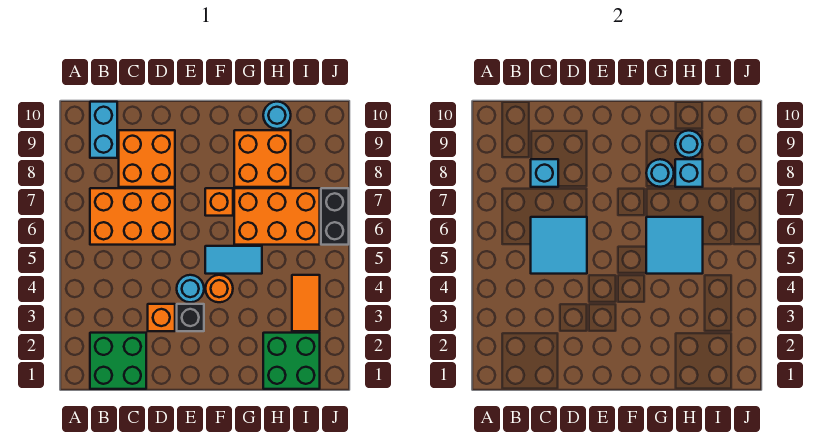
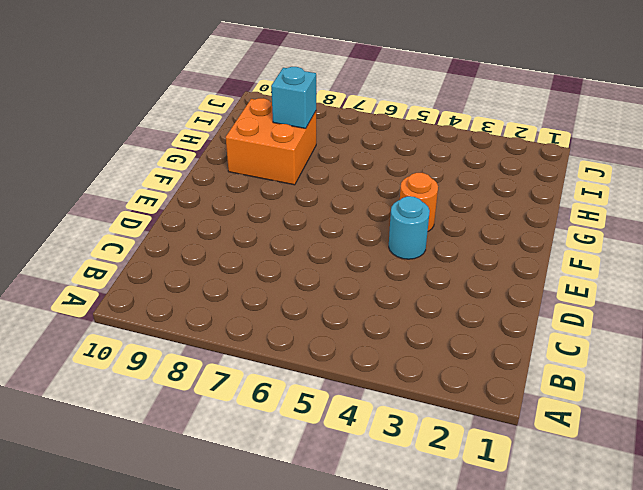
none -> green brick B1:C2 level 1
none -> orange brick B6:D7 level 1
none -> cyan brick B9:B10 level 1

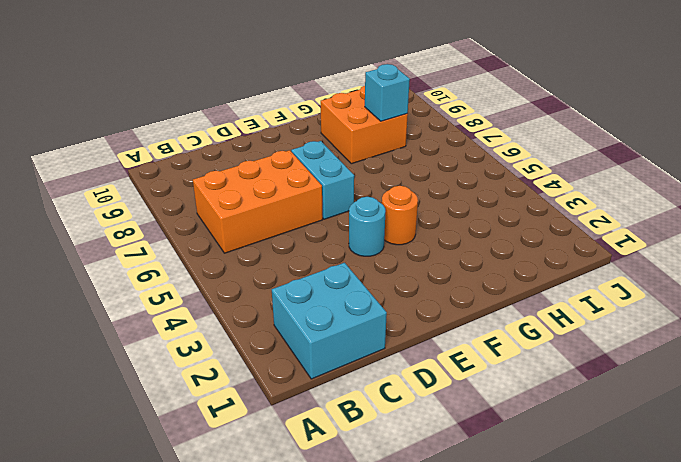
cyan brick B1:C2 level 1 -> green brick B1:C2 level 1
cyan brick E6:E7 level 1 -> cyan brick B9:B10 level 1
none -> orange brick C8:D9 level 1
none -> orange brick D3 level 1
none -> black brick E3 level 1

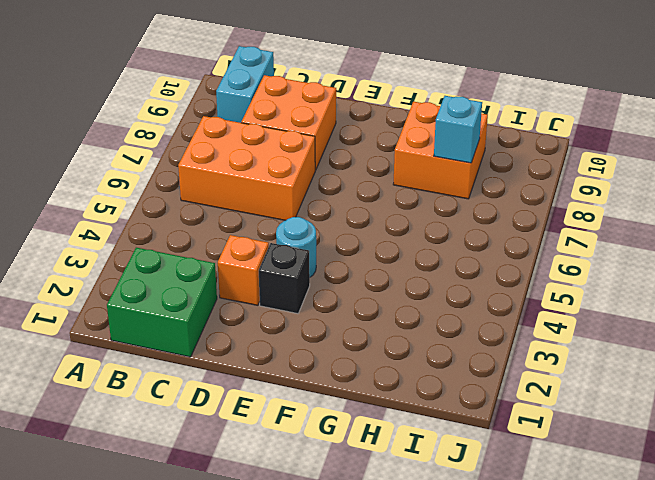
none -> orange round brick F4 level 1
none -> cyan tile F5:G5 level 1
none -> orange brick F7 level 1

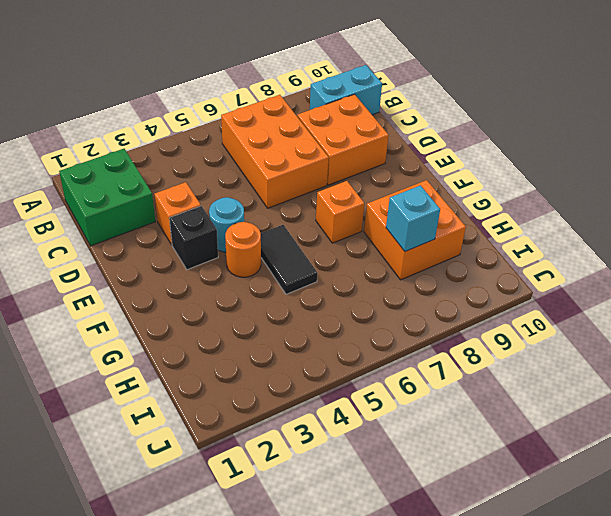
black tile F5:G5 level 1 -> cyan tile F5:G5 level 1
none -> orange brick G6:I7 level 1
none -> green brick H1:I2 level 1
none -> cyan round brick H10 level 1

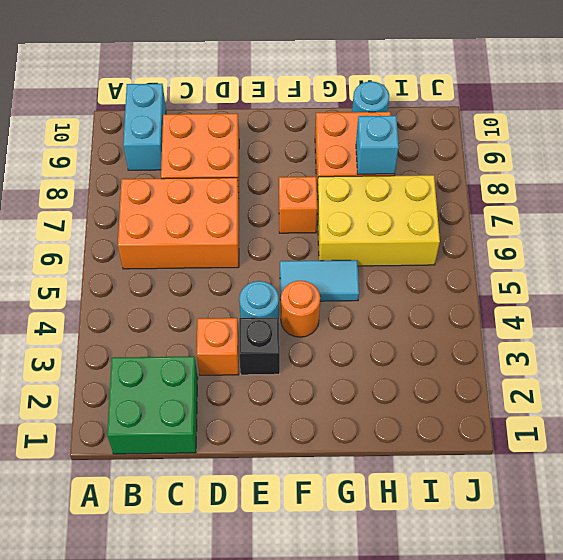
yellow brick G6:I7 level 1 -> orange brick G6:I7 level 1
none -> green brick H1:I2 level 1
none -> orange tile I3:I4 level 1
none -> black brick J6:J7 level 1

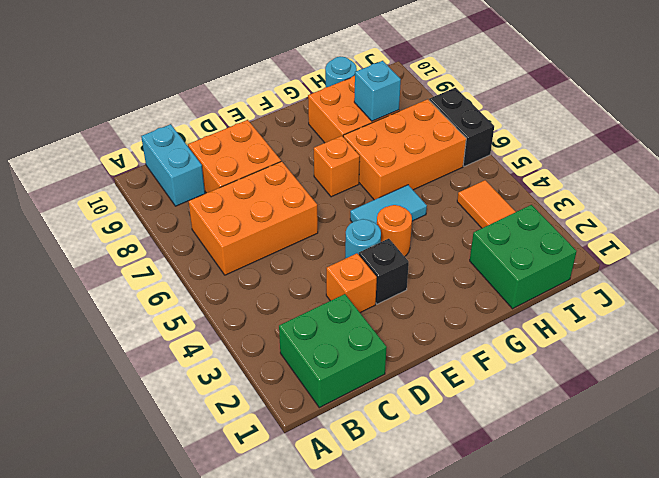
none -> cyan tile C5:D6 level 2
none -> cyan brick C8 level 2
none -> cyan tile G5:H6 level 2

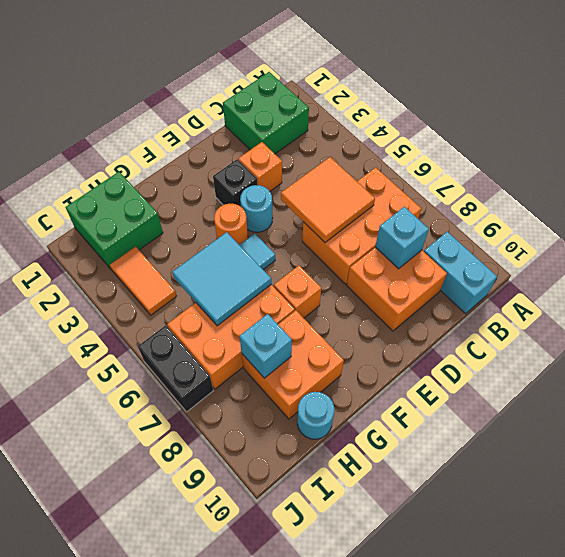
orange tile C5:D6 level 2 -> cyan tile C5:D6 level 2
none -> cyan round brick G8 level 2
none -> cyan round brick H9 level 2

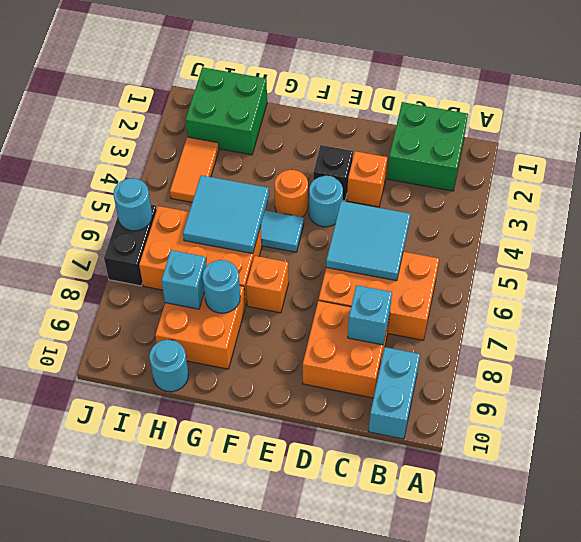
cyan round brick J6 level 2 -> cyan round brick H9 level 2

